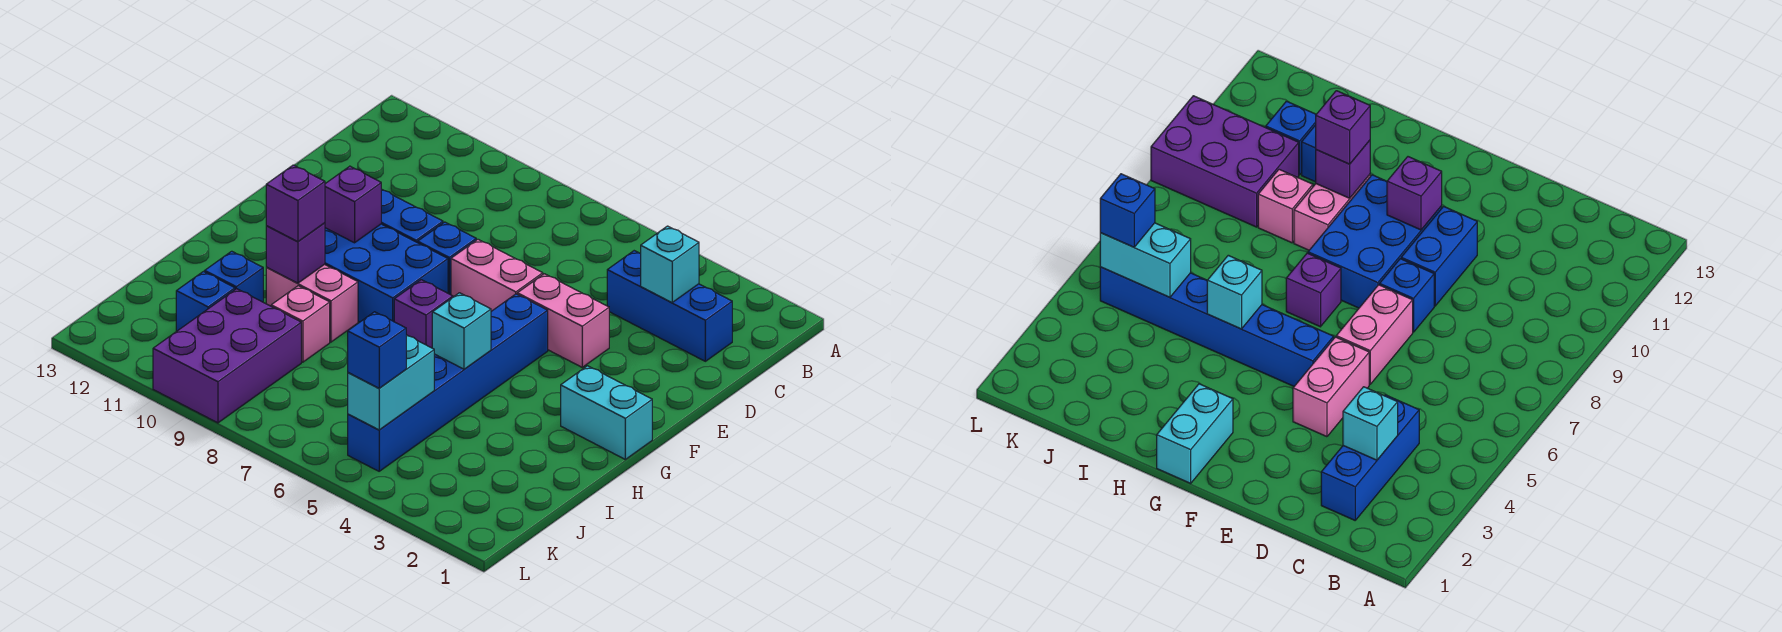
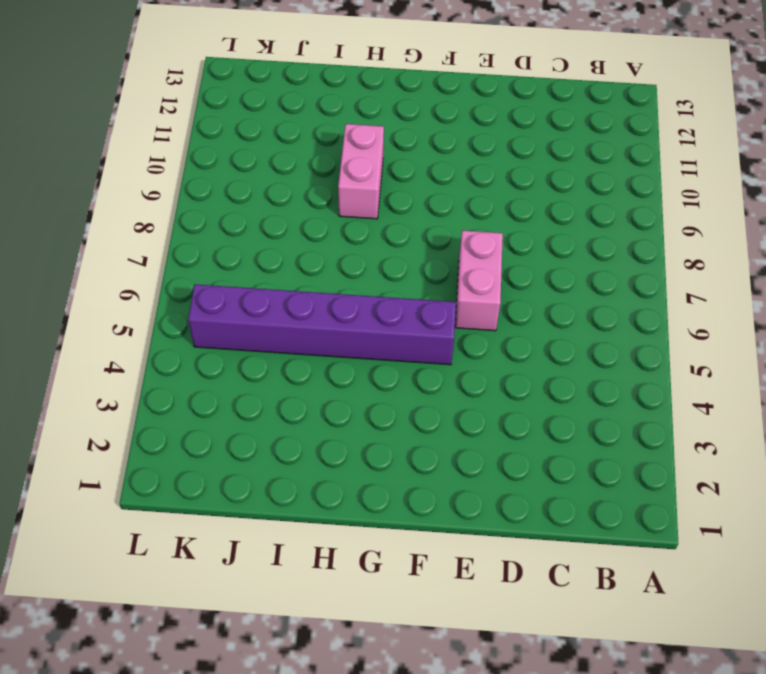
purple brick F5:K5 level 1 -> blue brick F5:K5 level 1
none -> blue brick C2:C4 level 1
none -> pink brick E4:E5 level 1
none -> blue brick E8 level 1

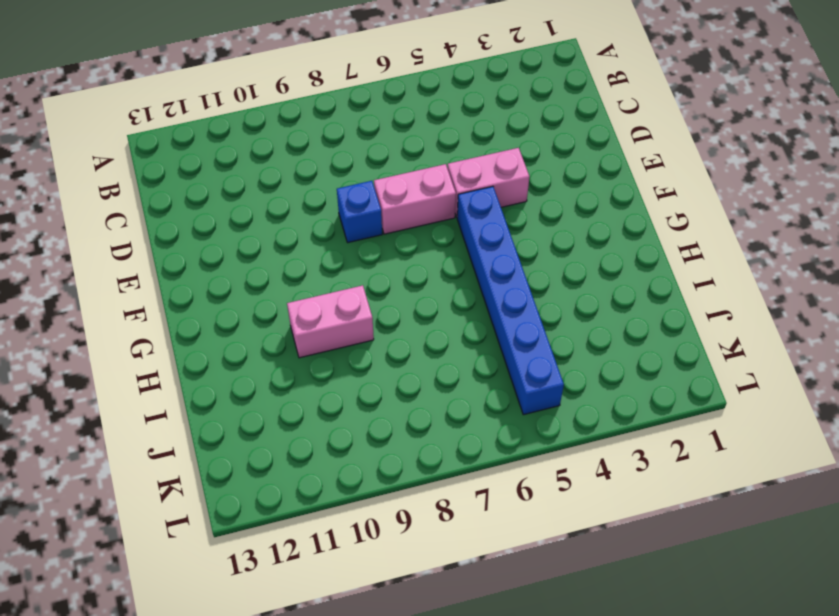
none -> blue brick C2:C4 level 1
none -> blue brick E9:E10 level 1
none -> blue brick F8:G10 level 1

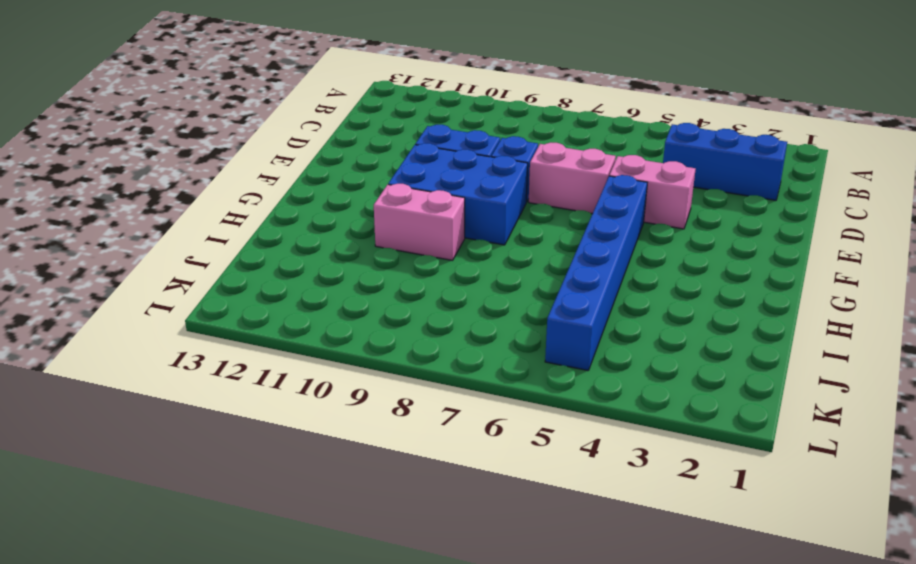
none -> cyan brick G1:G2 level 1
none -> purple brick G7 level 1
none -> pink brick I9 level 1

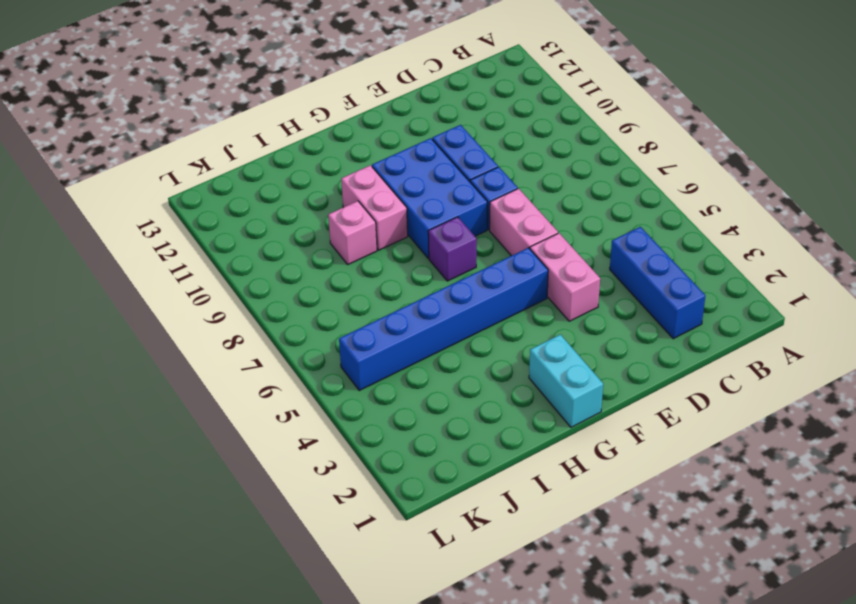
none -> blue brick I11 level 1
none -> purple brick J9:L10 level 1
none -> blue brick J11 level 1

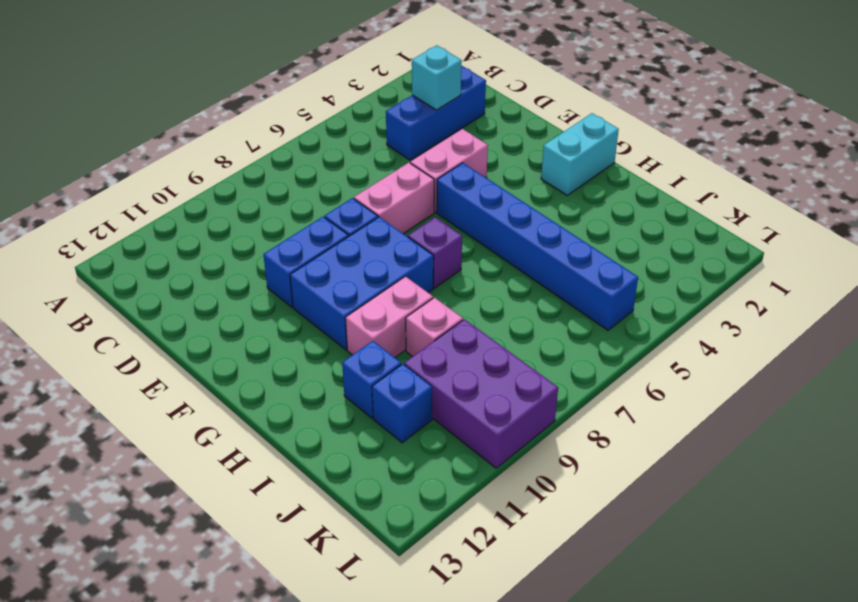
none -> purple brick F10 level 2
none -> cyan brick H5 level 2
none -> purple brick H10 level 2

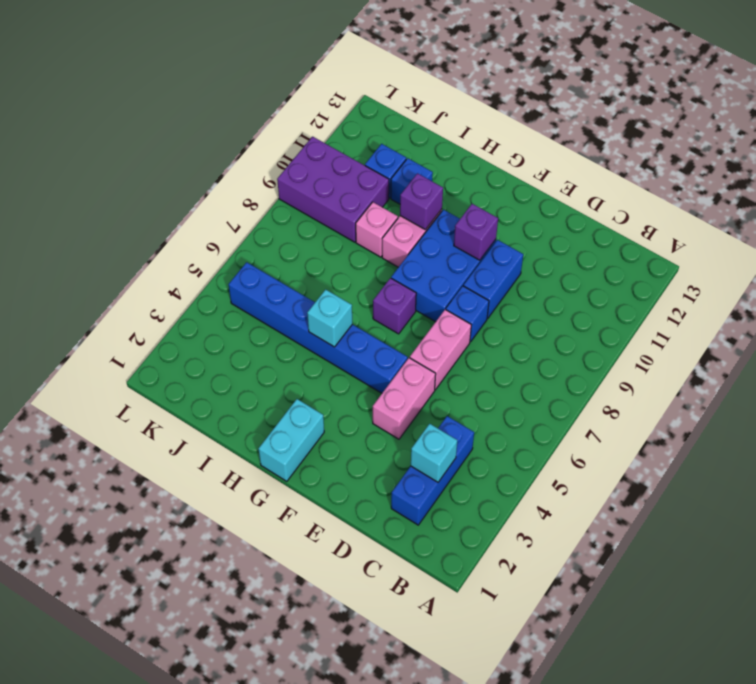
none -> cyan brick J5:K5 level 2
none -> purple brick H10 level 3
none -> blue brick K5 level 3

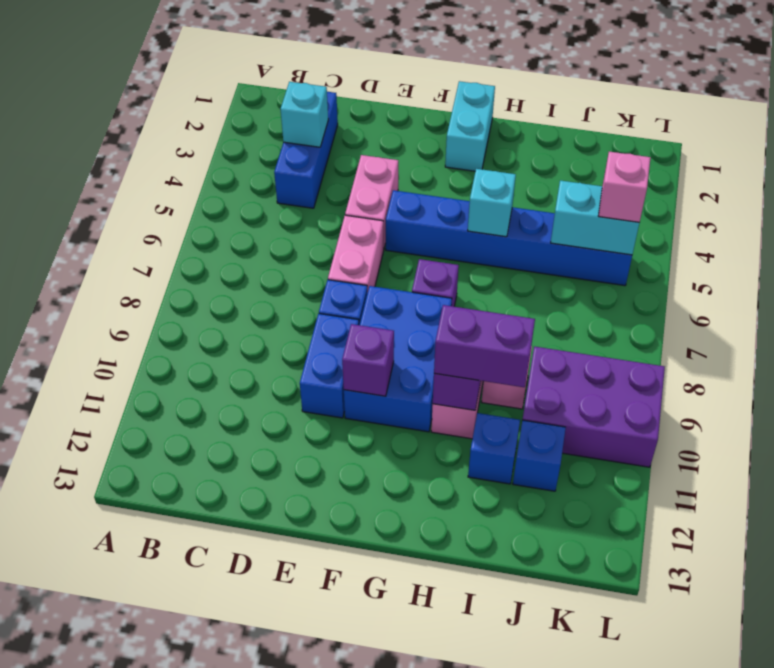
purple brick H10:I10 level 3 -> purple brick H10 level 3
pink brick K5 level 3 -> blue brick K5 level 3

